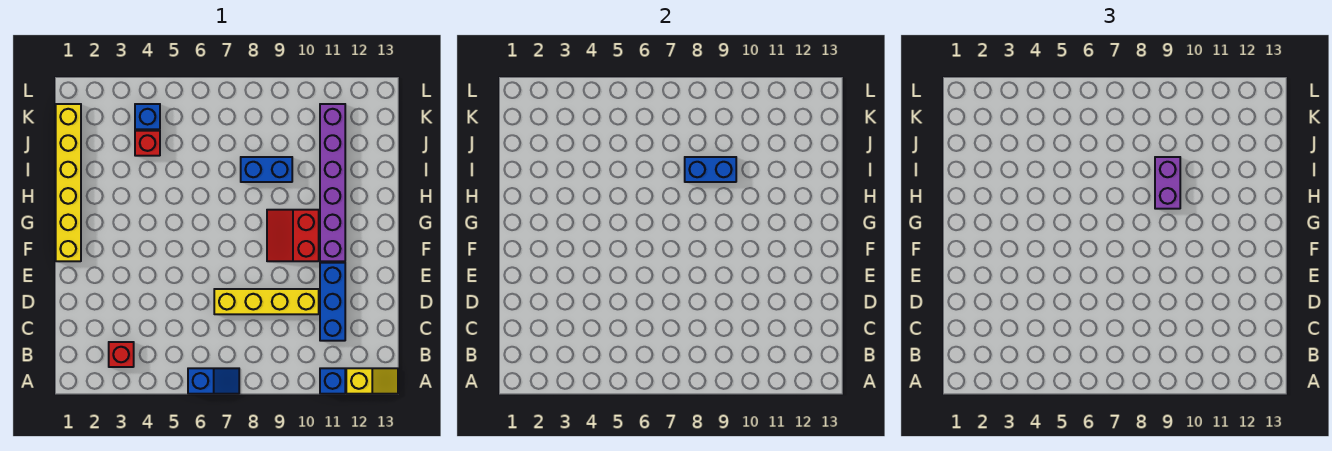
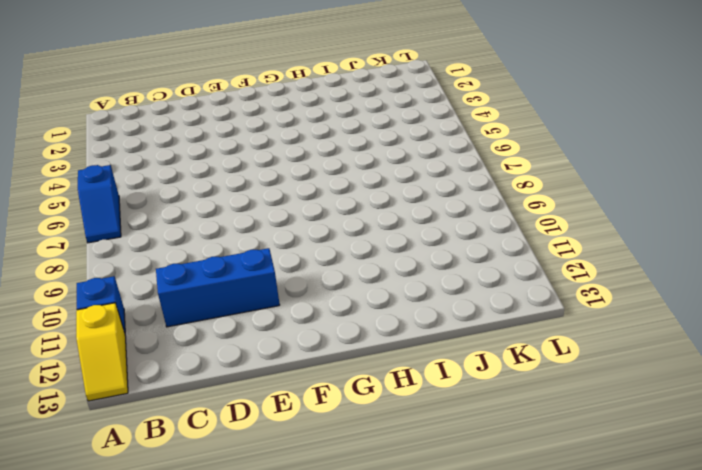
none -> red brick B3 level 1
none -> yellow brick D7:D10 level 1
none -> yellow brick F1:K1 level 1

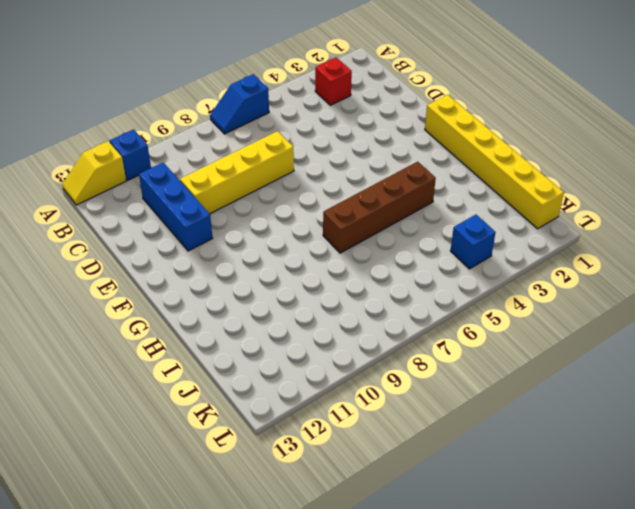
brown brick H4:H7 level 1 -> none
none -> red slope F9:G10 level 1 top 10
none -> purple brick F11:K11 level 1
none -> blue brick I8:I9 level 1

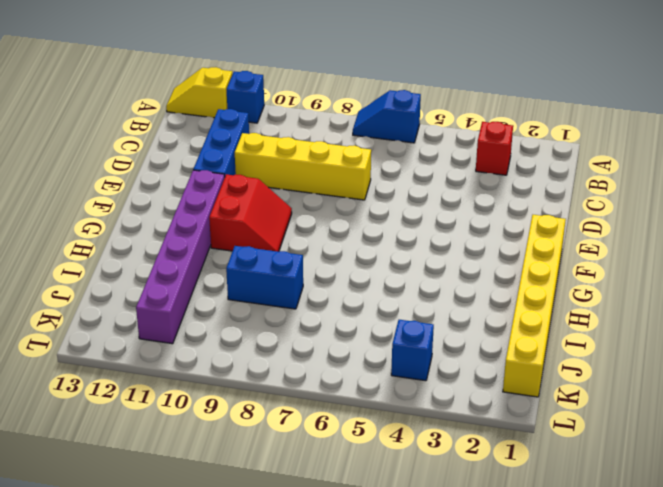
none -> red brick J4 level 1
none -> blue brick I8:I9 level 2
none -> purple brick H9:I9 level 3

